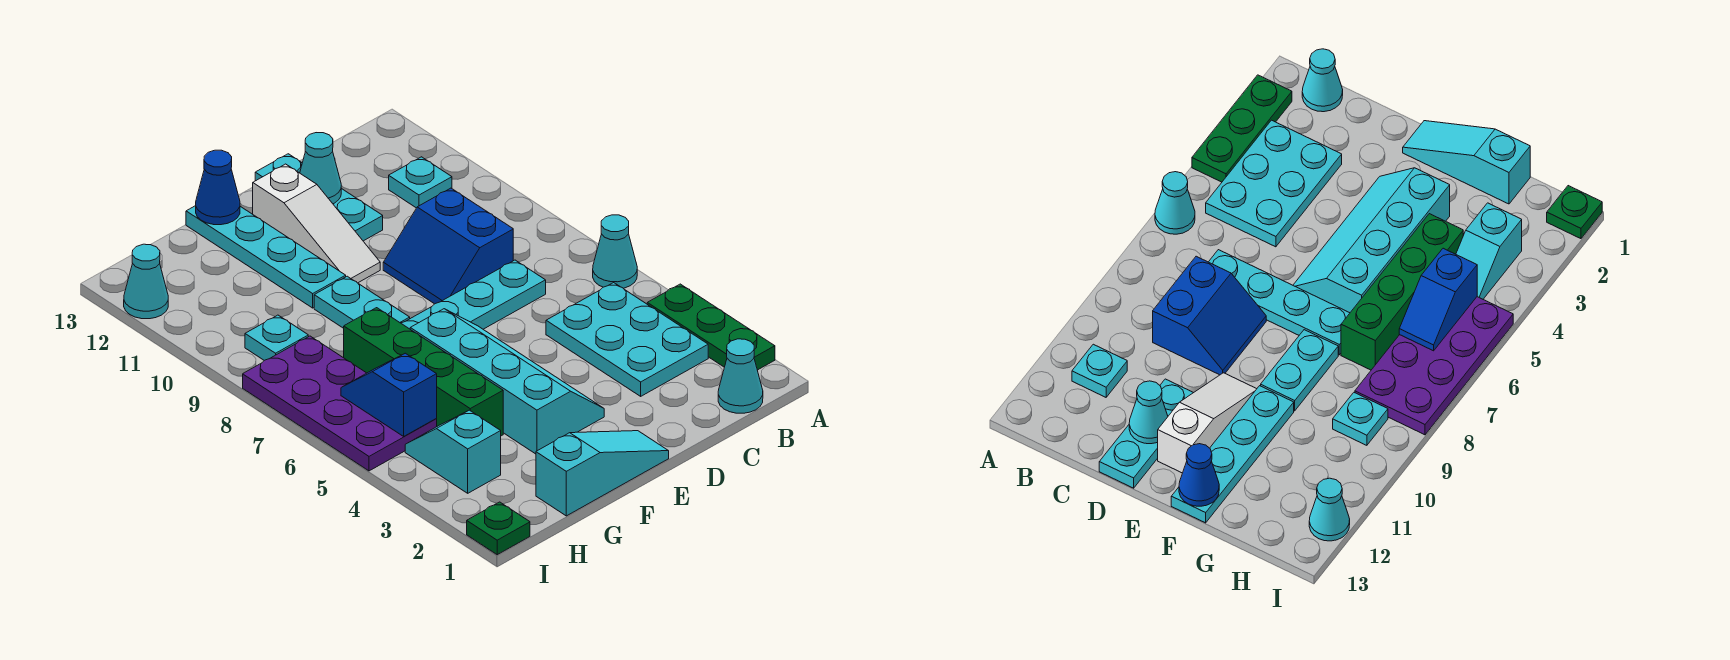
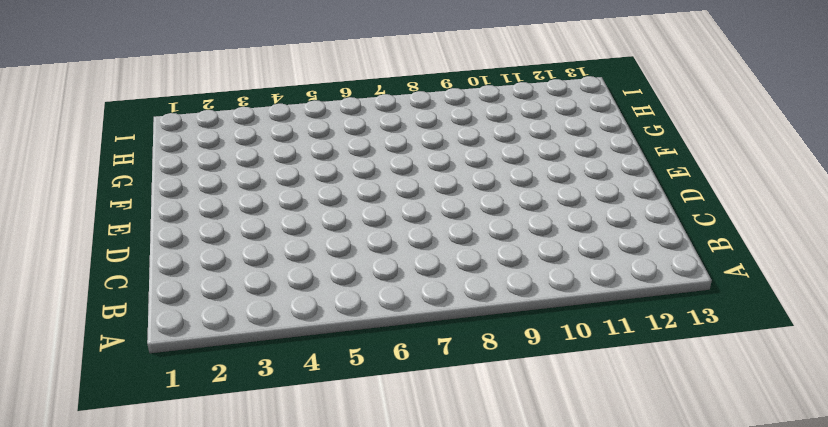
none -> green plate A2:A4 level 1
none -> cyan cone A6 level 1
none -> cyan cone B1 level 1

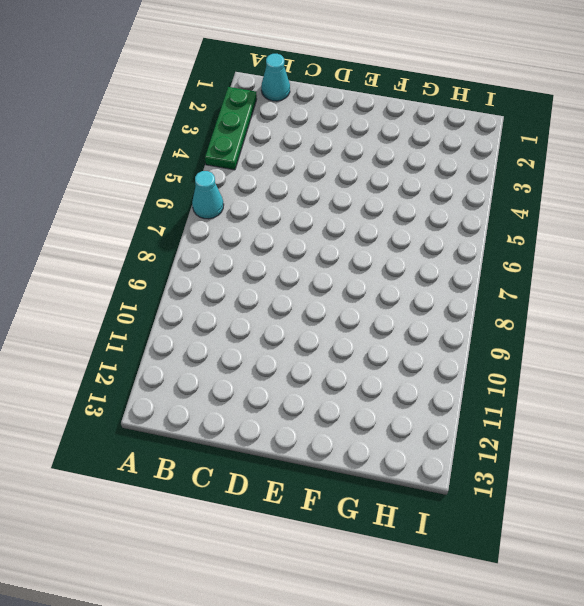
none -> cyan plate B3:C5 level 1
none -> cyan plate B11 level 1
none -> cyan plate C7:F7 level 1

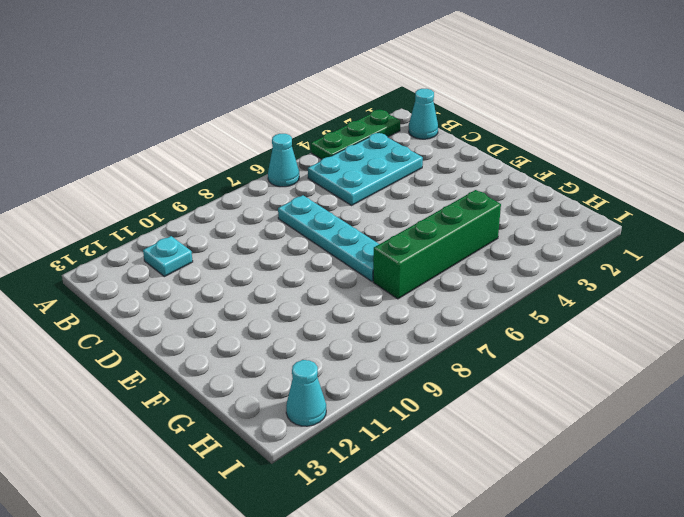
none -> blue slope C8:D9 level 1 top C
none -> cyan plate D11:D13 level 1
none -> cyan slope E1:G1 level 1 top G

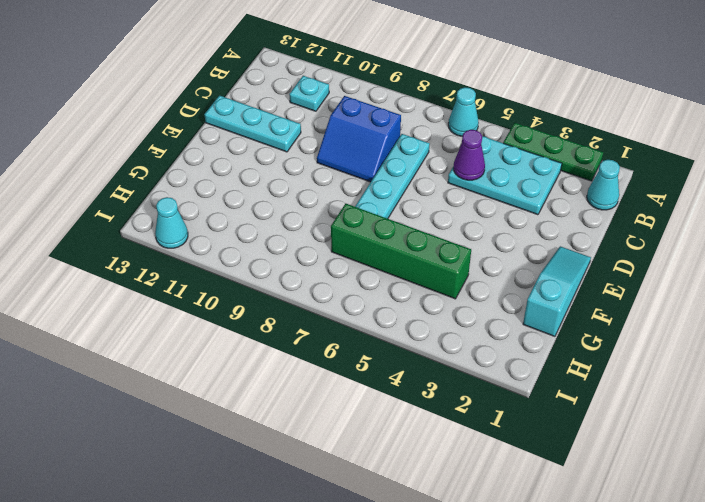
purple cone C5 level 2 -> none
none -> cyan slope E3:F6 level 1 top F
none -> white slope E10:E12 level 1 top 12
none -> cyan plate F8:F9 level 1

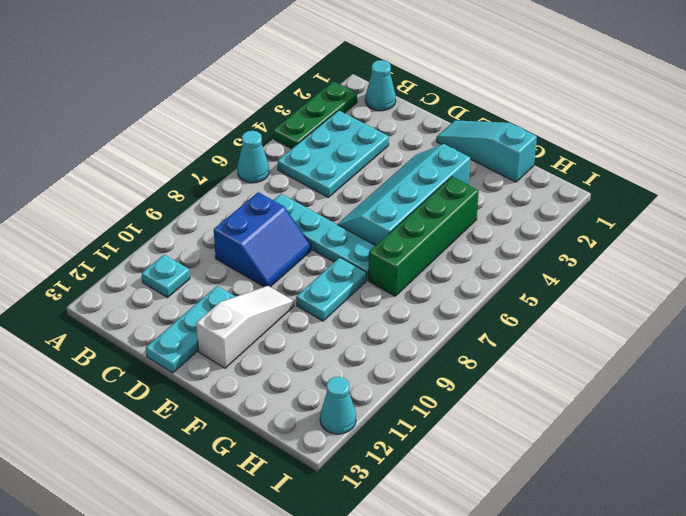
none -> cyan plate F10:F13 level 1
none -> cyan slope H3:H4 level 1 top 3
none -> purple plate H5:I8 level 1

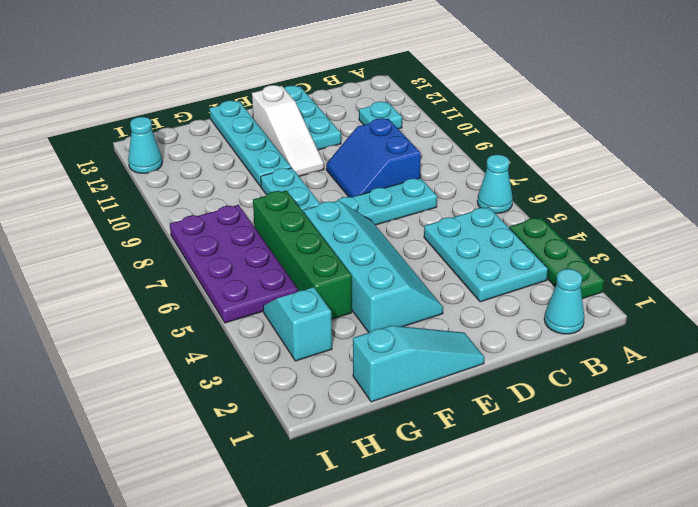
none -> cyan plate H9 level 1
none -> green plate I1 level 1
none -> cyan cone D12 level 2

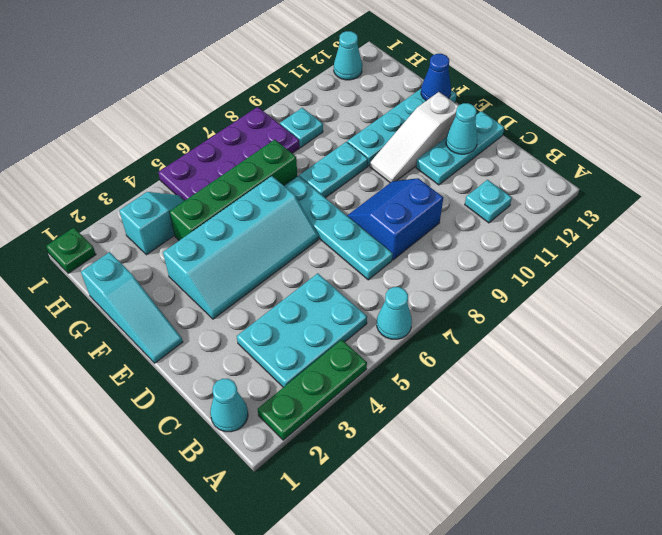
none -> blue slope H5:H6 level 2 top 5

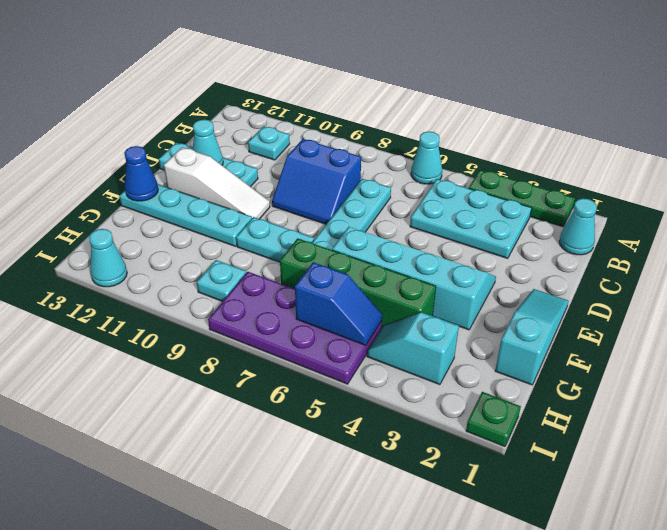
blue slope H5:H6 level 2 top 6 -> blue slope H5:H6 level 2 top 5

